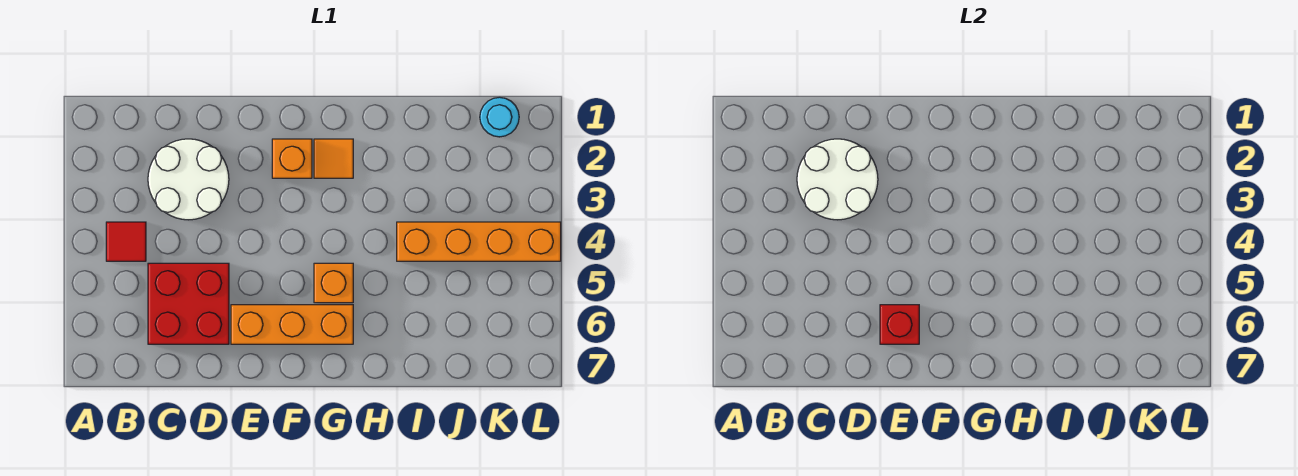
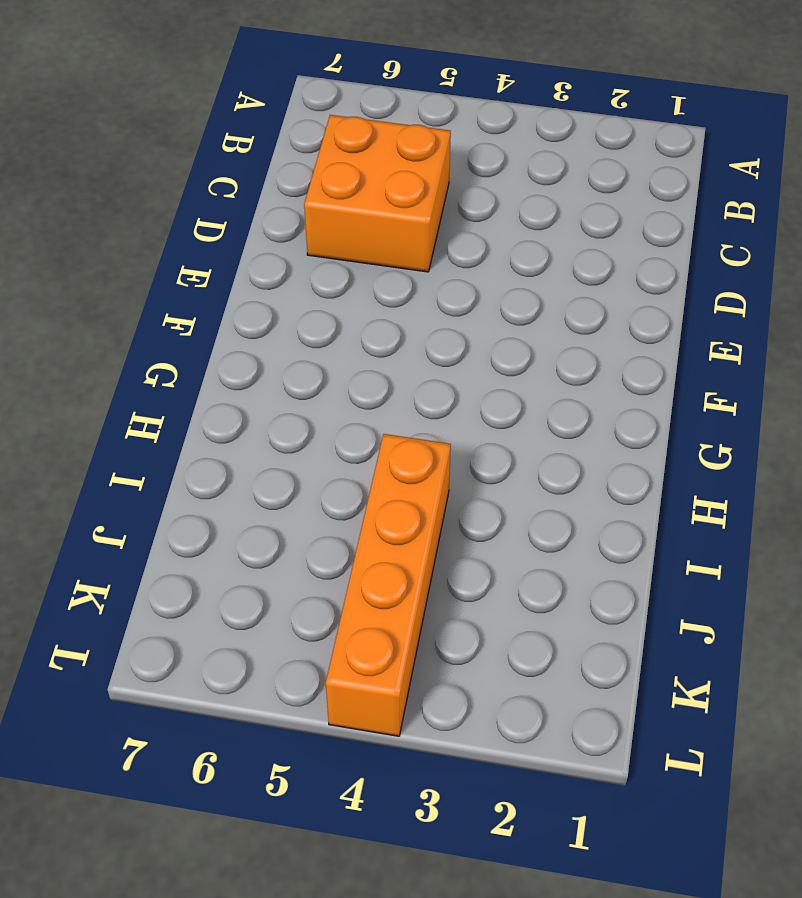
orange brick C5:D6 level 1 -> red brick C5:D6 level 1
none -> red tile B4 level 1
none -> white round brick C2:D3 level 1

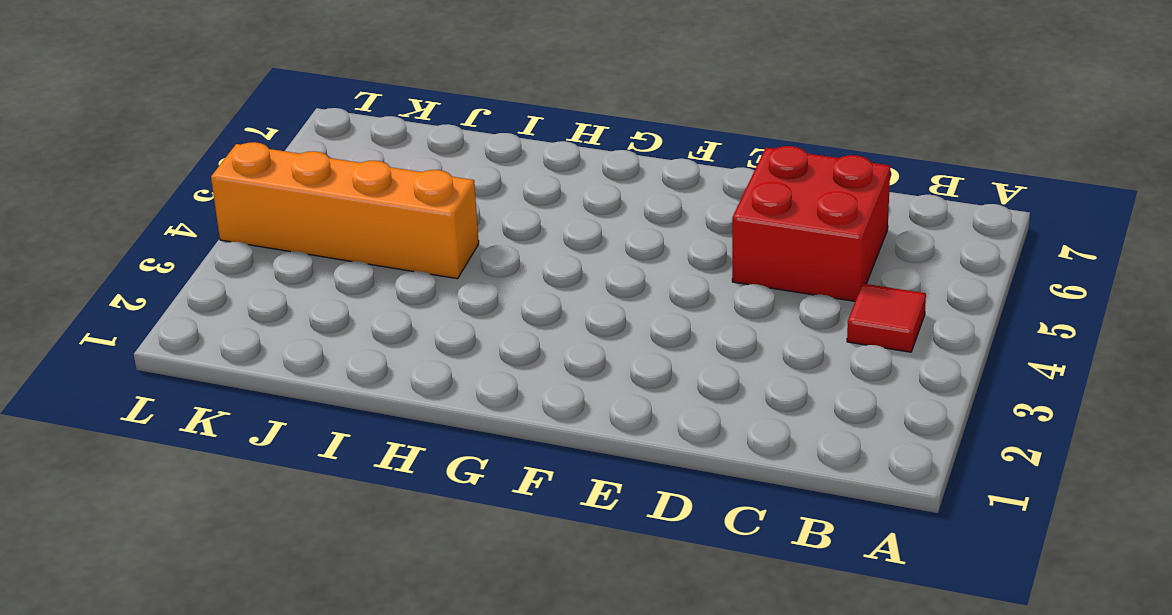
none -> white round brick C2:D3 level 1
none -> orange brick E6:G6 level 1

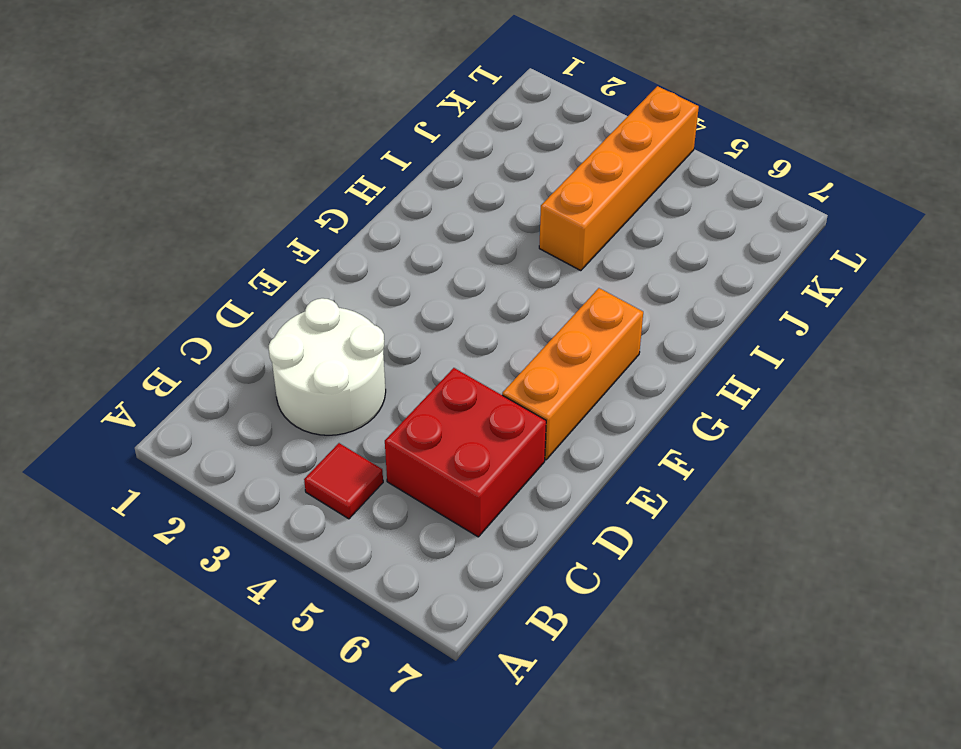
none -> orange brick F2 level 1
none -> orange tile G2 level 1

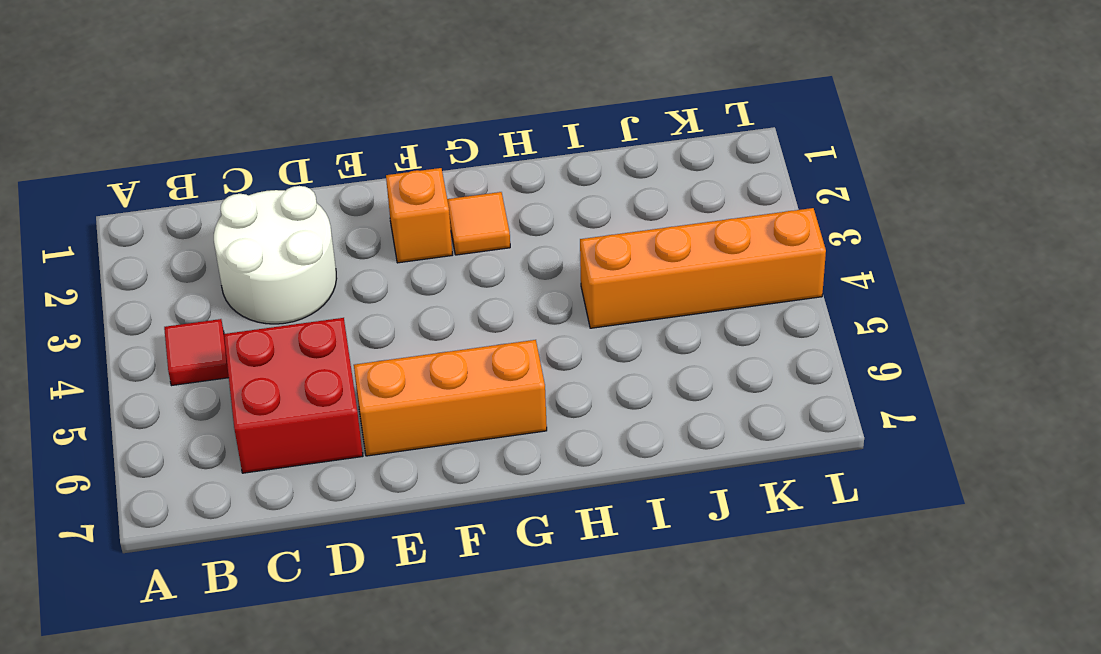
none -> orange brick G5 level 1
none -> cyan round brick K1 level 1

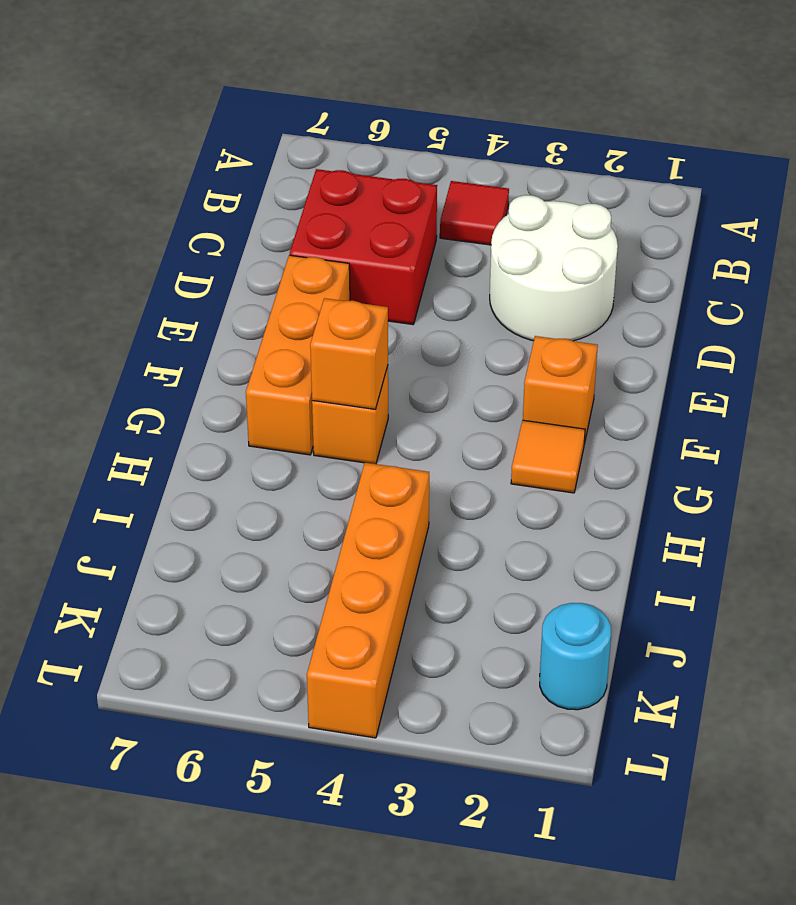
orange brick G5 level 2 -> none
none -> white round brick C2:D3 level 2
none -> red brick E6 level 2

